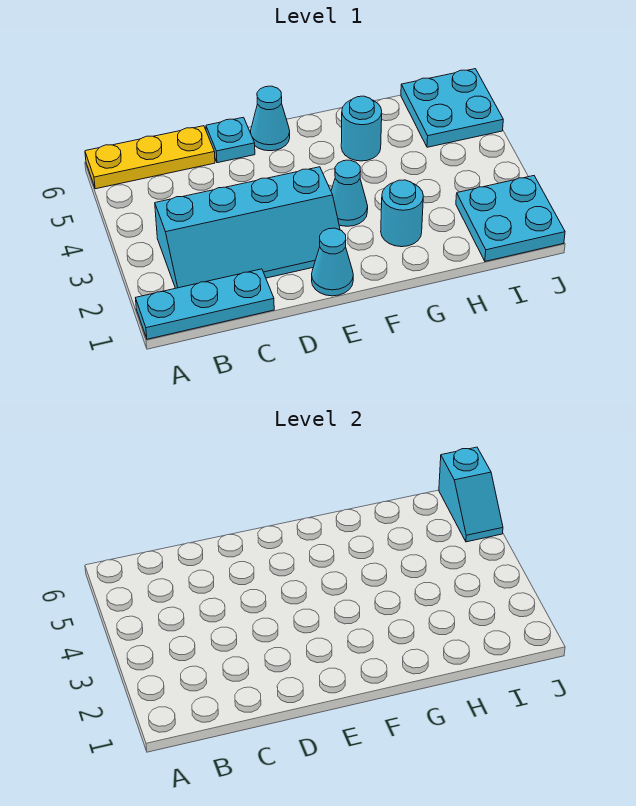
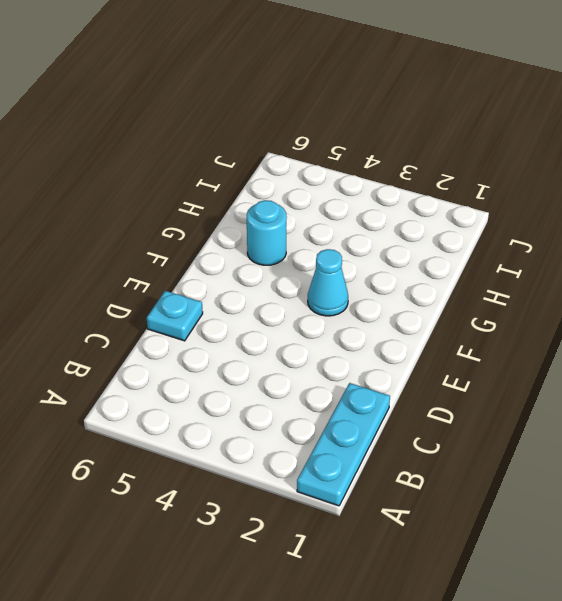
none -> yellow plate A6:C6 level 1
none -> cyan slope B2:E3 level 1 top 3
none -> cyan cone E1 level 1

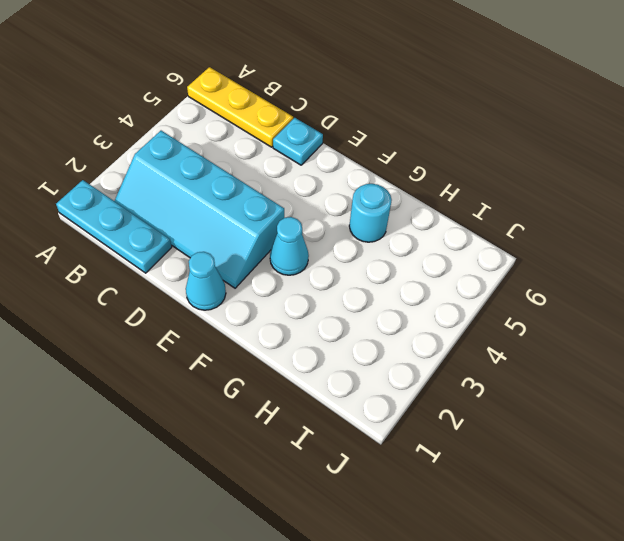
none -> cyan cone E6 level 1
none -> cyan round brick G2 level 1
none -> cyan plate I1:J2 level 1

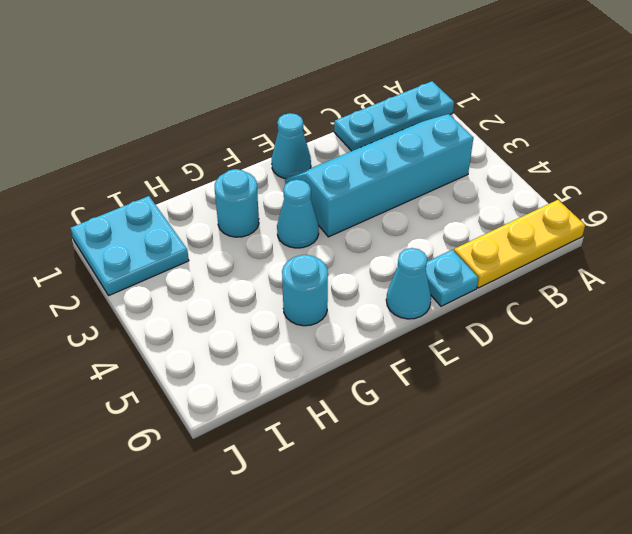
none -> cyan plate I5:J6 level 1
none -> cyan slope J5:J6 level 2 top 6

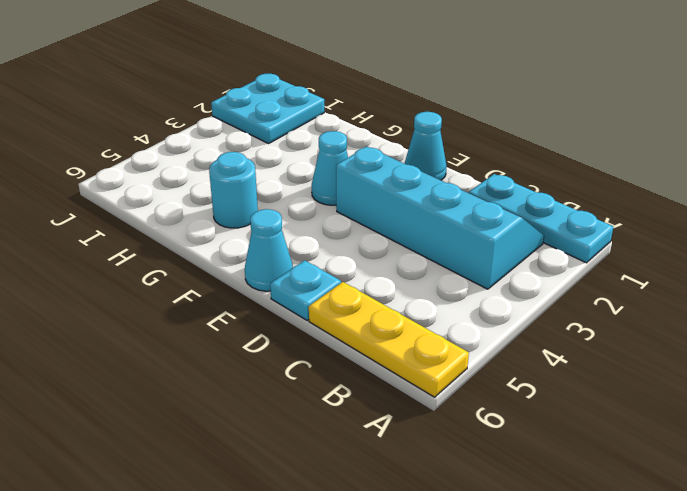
none -> cyan round brick G2 level 1
none -> cyan plate I5:J6 level 1
none -> cyan slope J5:J6 level 2 top 6

